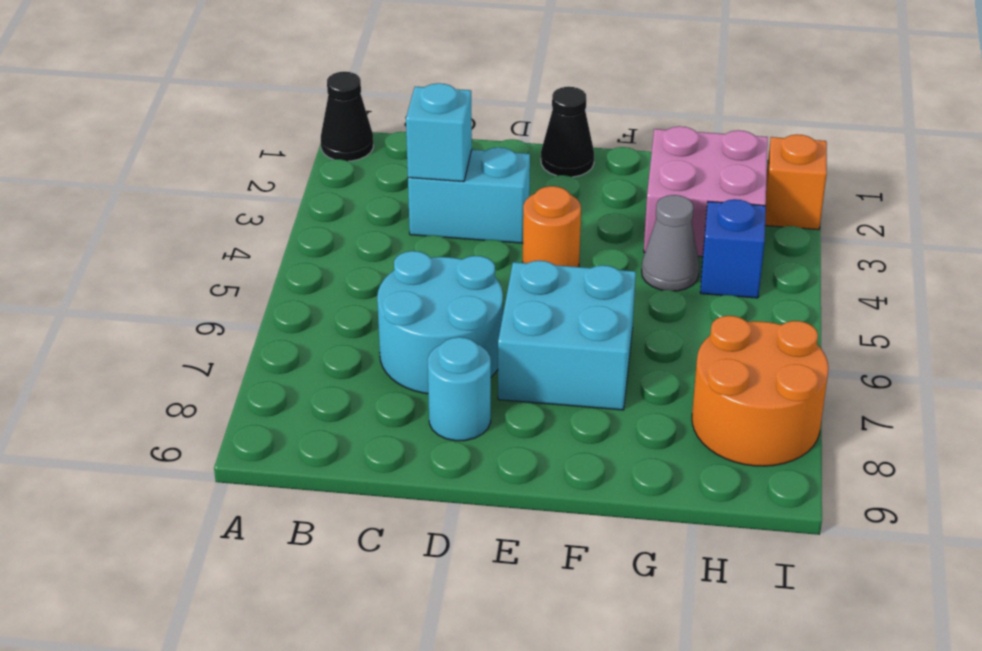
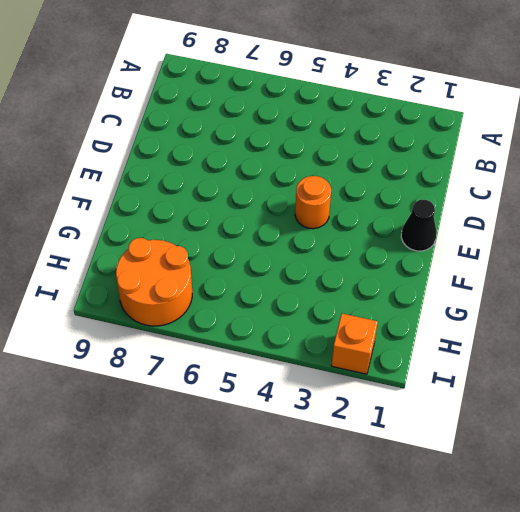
none -> black cone A1 level 1
none -> cyan brick C3:D3 level 1
none -> cyan round brick C6:D7 level 1

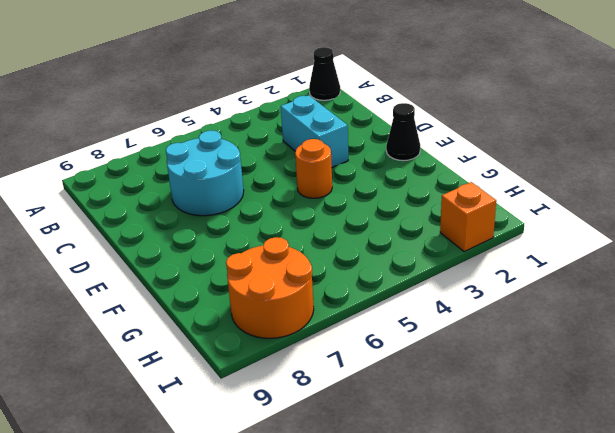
none -> cyan round brick D8 level 1
none -> cyan brick E6:F7 level 1
none -> pink brick G2:H3 level 1

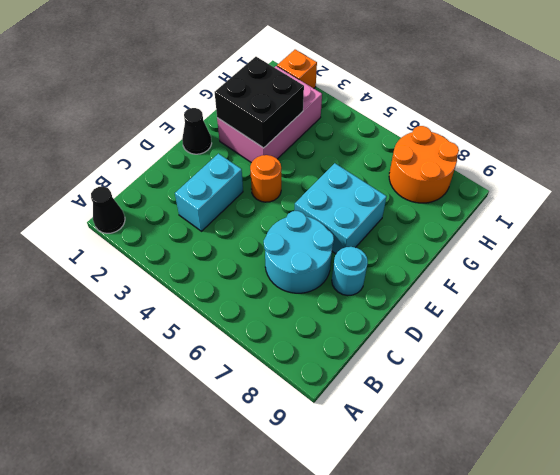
pink brick F2:H3 level 1 -> pink brick G2:H3 level 1
black brick F2:G3 level 2 -> none
none -> grey cone G4 level 1
none -> blue brick H4 level 1
none -> cyan brick C3 level 2

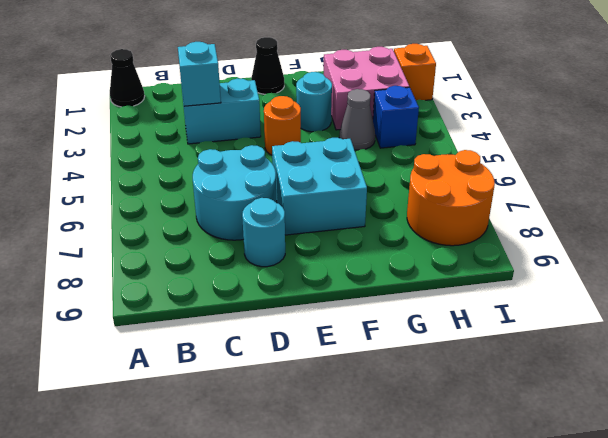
cyan round brick F3 level 1 -> none

